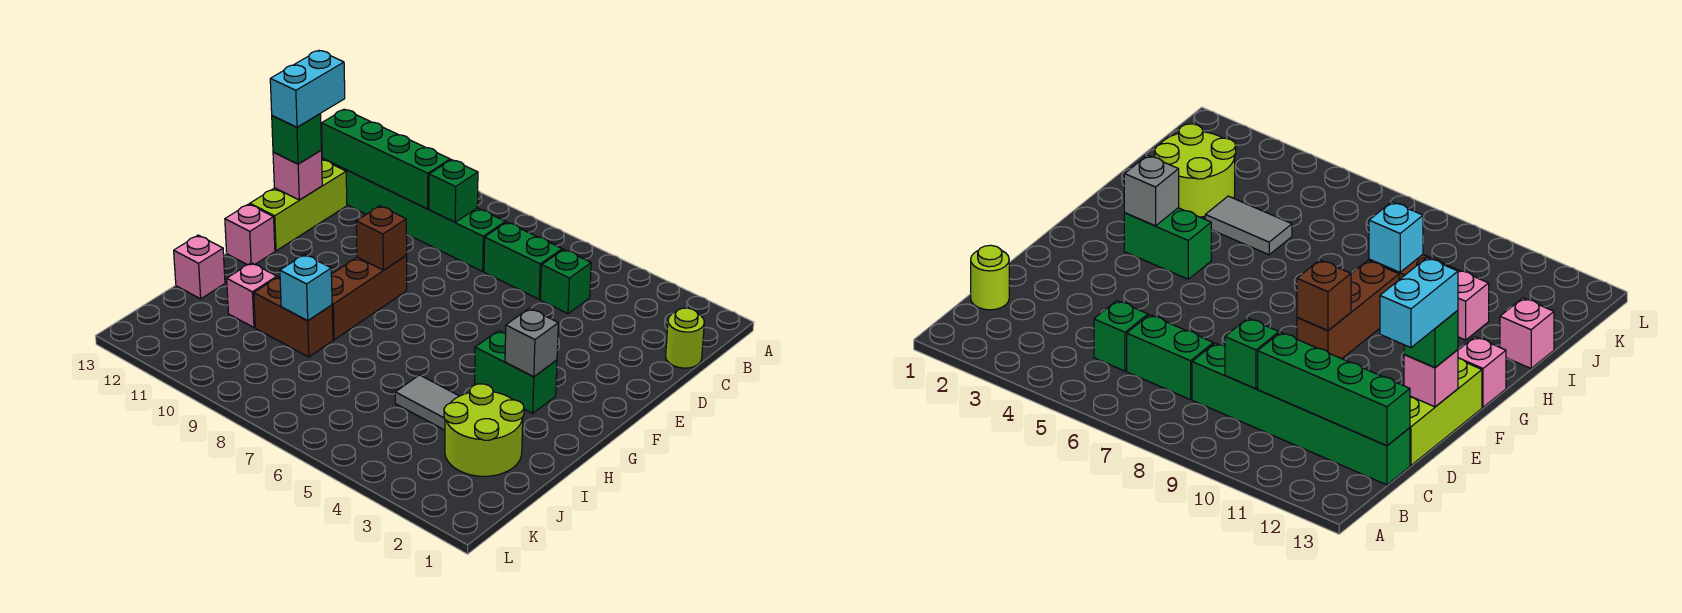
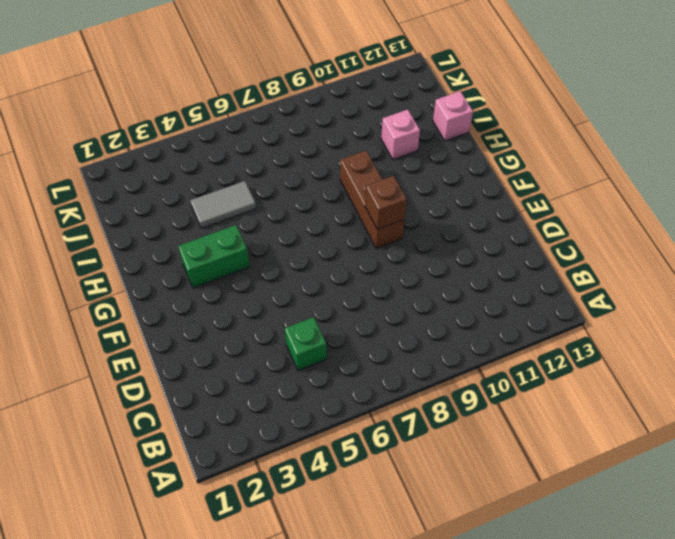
none -> lime round brick C1 level 1
none -> green brick C6:C7 level 1
none -> green brick C8:C13 level 1

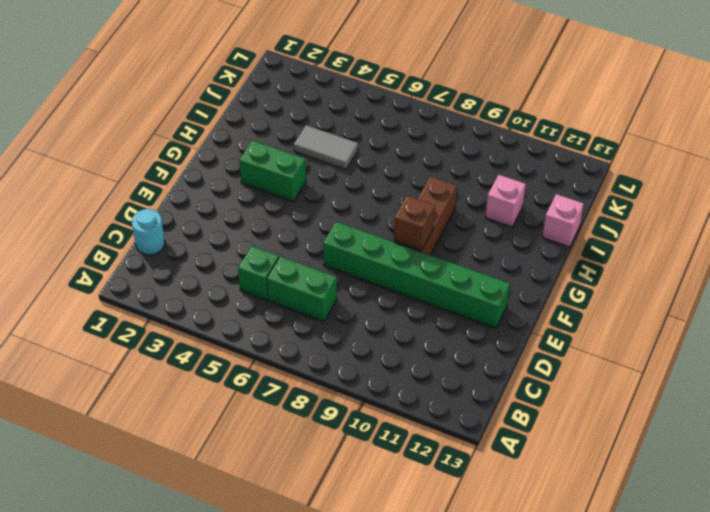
cyan round brick C1 level 1 -> lime round brick C1 level 1
green brick E7:E12 level 1 -> green brick C8:C13 level 1
none -> lime brick D13:F13 level 1
none -> pink brick G13 level 1
none -> lime round brick I2:J3 level 1

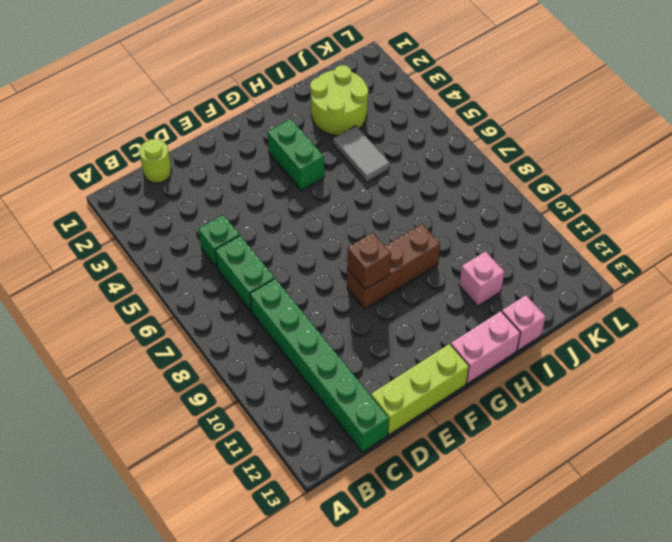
pink brick G13:H13 level 1 -> pink brick G13 level 1
none -> brown brick I9:I10 level 1
none -> green brick C9 level 2
none -> green brick C10:C13 level 2

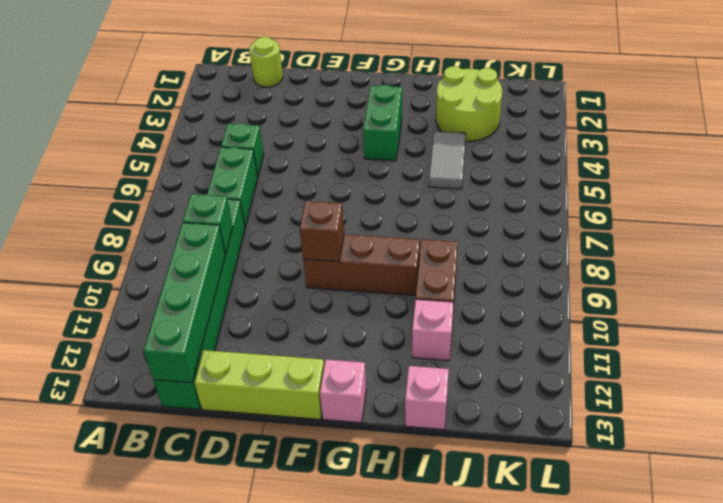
none -> pink brick E13 level 2
none -> grey brick G3 level 2
none -> cyan brick I9 level 2

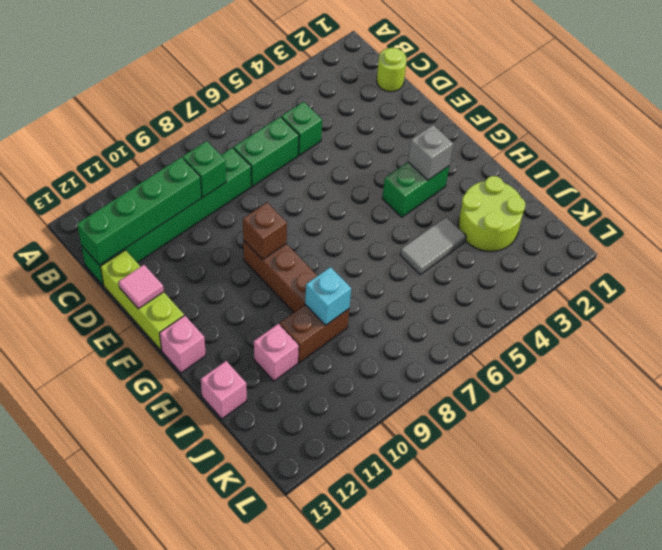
pink tile E13 level 2 -> pink brick E13 level 2
none -> green brick E13 level 3
none -> cyan brick D13:E13 level 4

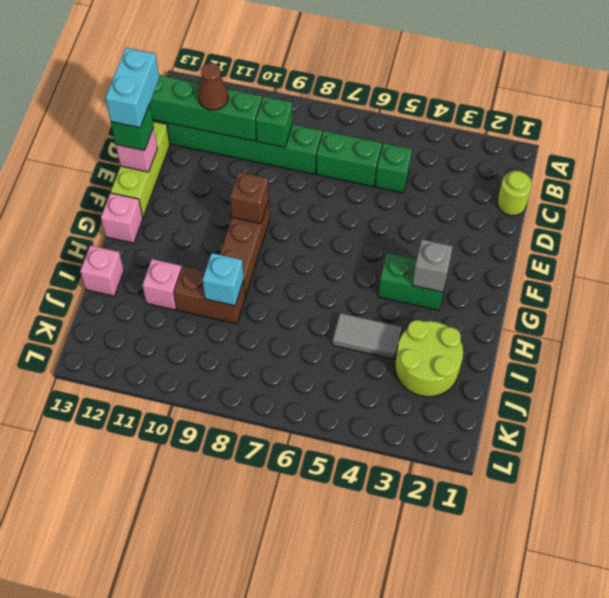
brown cone C11 level 3 -> none

